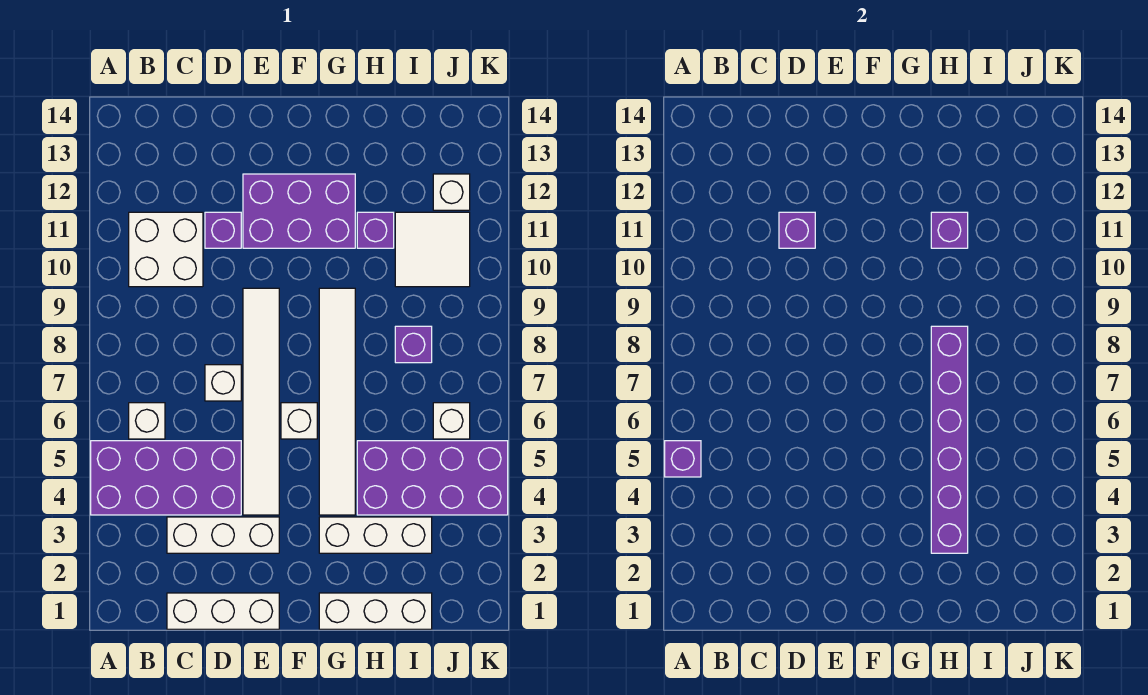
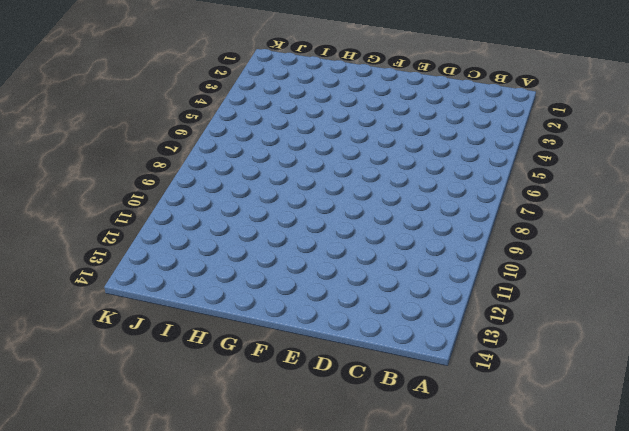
none -> purple brick A4:D5 level 1
none -> white brick B6 level 1
none -> white brick B10:C11 level 1

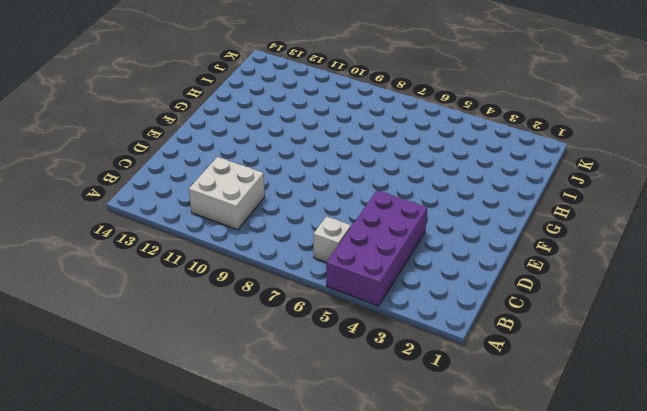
none -> white brick C1:E1 level 1
none -> white brick C3:E3 level 1
none -> white brick D7 level 1

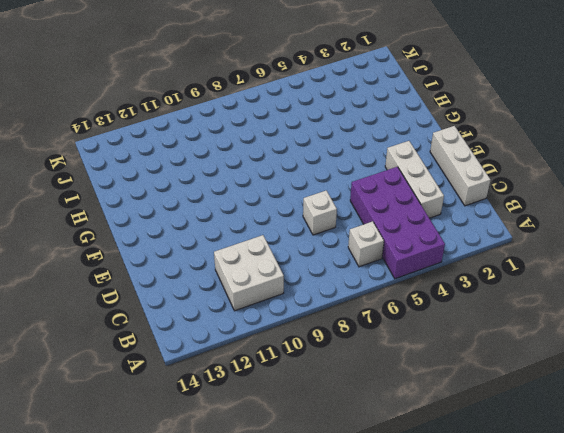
none -> purple brick D11 level 1
none -> white tile E4:E9 level 1
none -> purple brick E11:G12 level 1

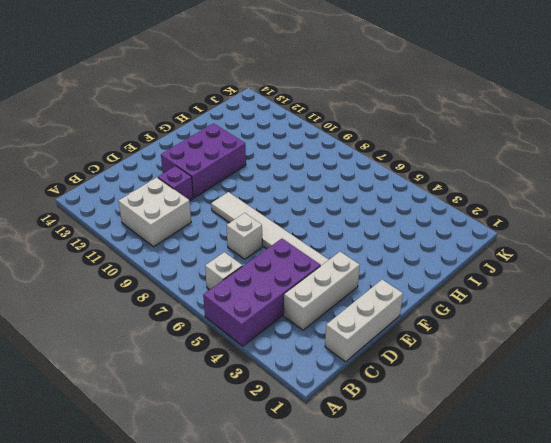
none -> white brick F6 level 1
none -> white brick G1:I1 level 1
none -> white brick G3:I3 level 1

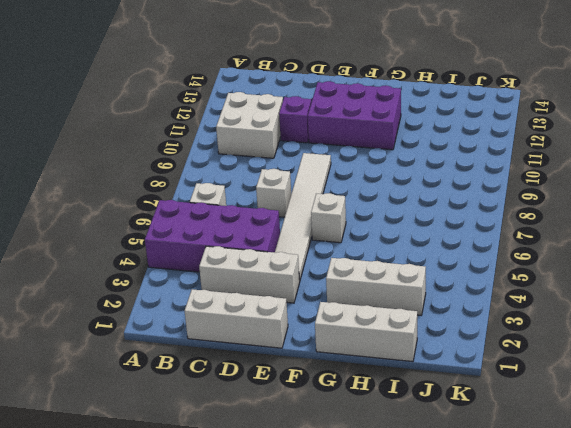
none -> white tile G4:G9 level 1
none -> purple brick H4:K5 level 1
none -> purple brick H11 level 1

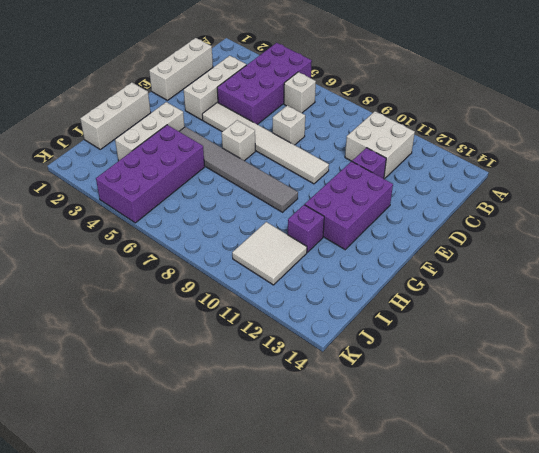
grey tile G4:G9 level 1 -> white tile G4:G9 level 1
none -> purple brick I8 level 1
none -> white brick J6 level 1
none -> white brick J12 level 1

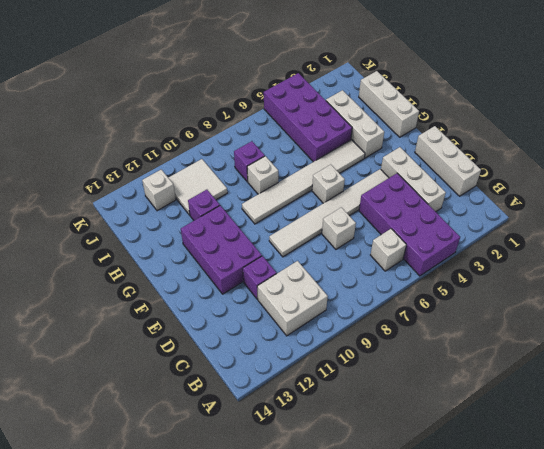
white brick H8 level 1 -> white brick J6 level 1
none -> purple brick A5 level 2
none -> purple brick D11 level 2
none -> purple brick H3:H8 level 2

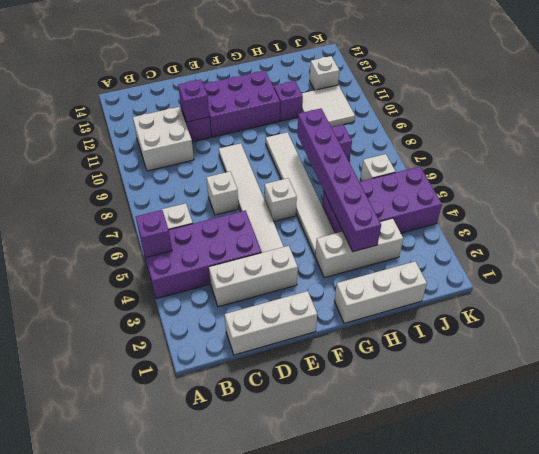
none -> purple brick H11 level 2

